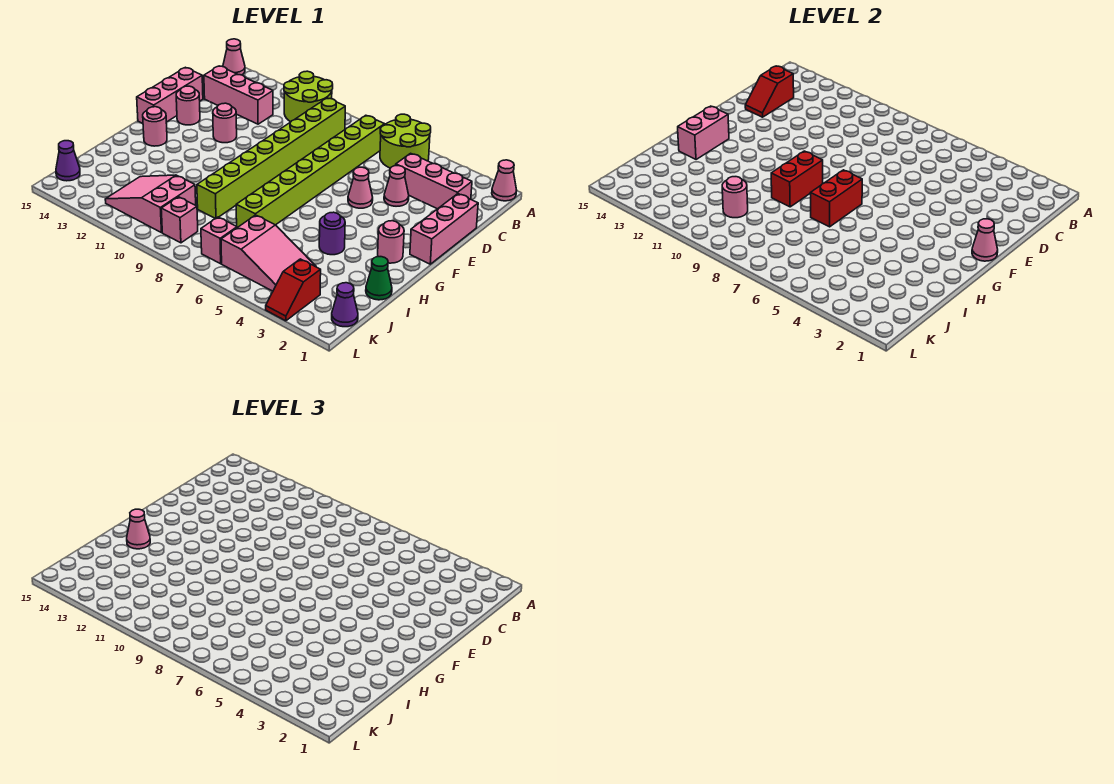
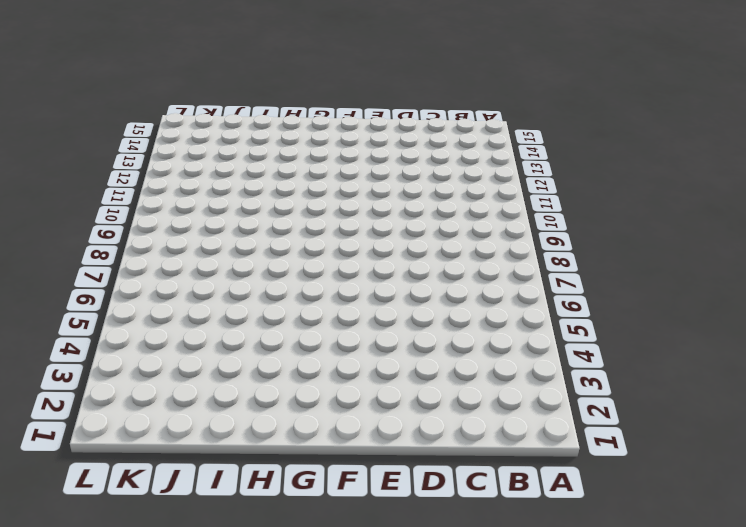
none -> pink cone A1 level 1
none -> lime round brick A5:B6 level 1
none -> lime round brick A10:B11 level 1
none -> pink cone A15 level 1

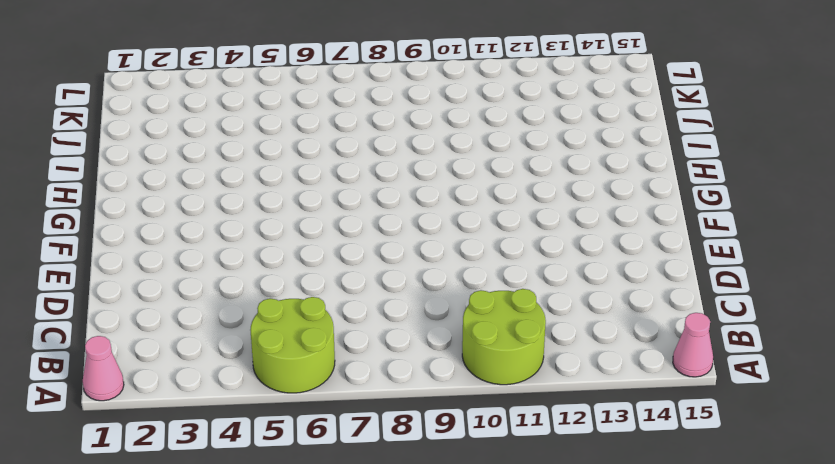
none -> lime brick B7:I7 level 1
none -> lime brick B9:I9 level 1
none -> pink brick C2:C4 level 1
none -> pink brick C12:C14 level 1

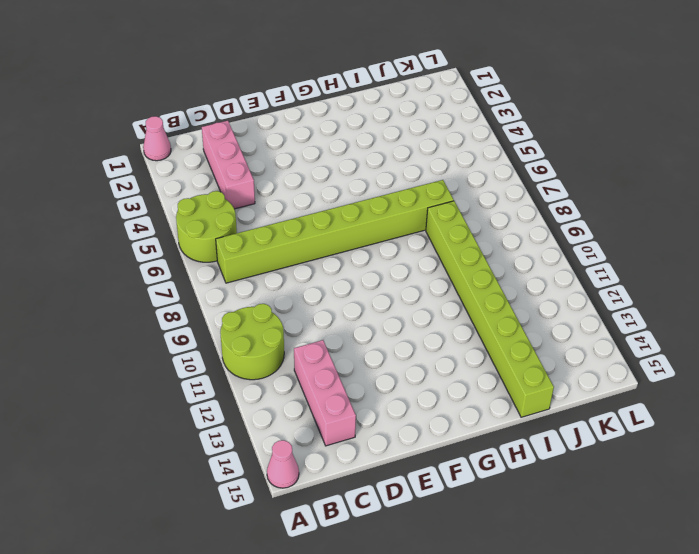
lime brick I8:I15 level 1 -> lime brick B9:I9 level 1
none -> pink brick D1:F1 level 1
none -> pink cone D4 level 1
none -> pink brick D15:F15 level 1
none -> pink cone E5 level 1

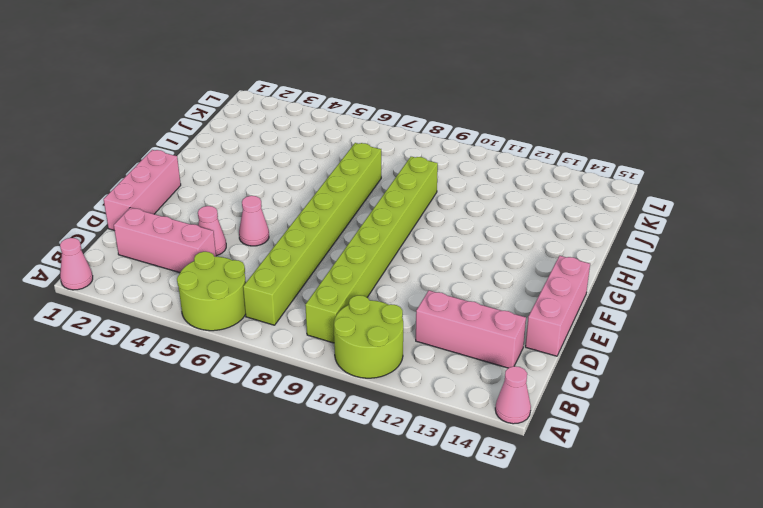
none -> pink round brick E12 level 1
none -> pink round brick E14 level 1
none -> pink round brick G2 level 1
none -> pink round brick G14 level 1

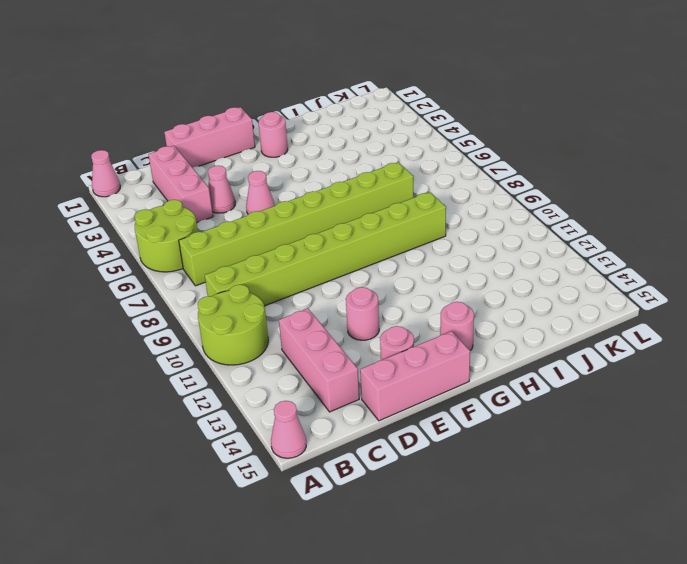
none -> purple round brick H4 level 1
none -> green cone I1 level 1
none -> pink slope J4:K6 level 1 top 6
none -> pink slope J10:K12 level 1 top 10

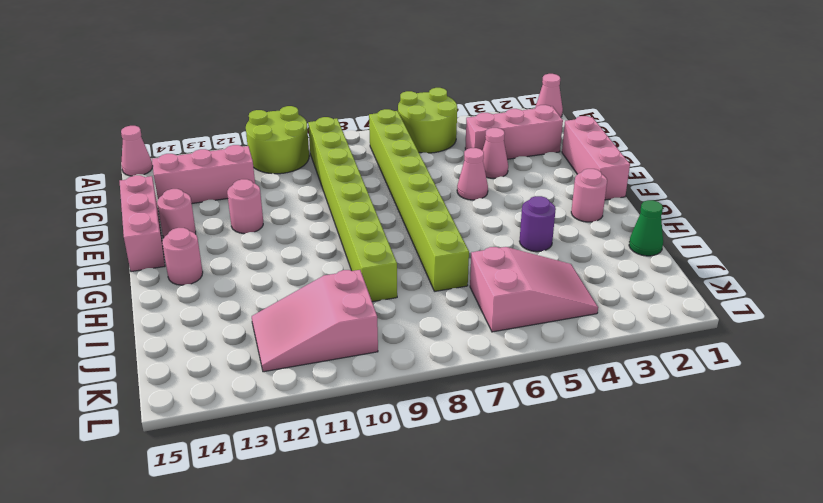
none -> purple cone K1 level 1
none -> red slope K3:L3 level 1 top K
none -> pink brick K7 level 1
none -> pink brick K9 level 1

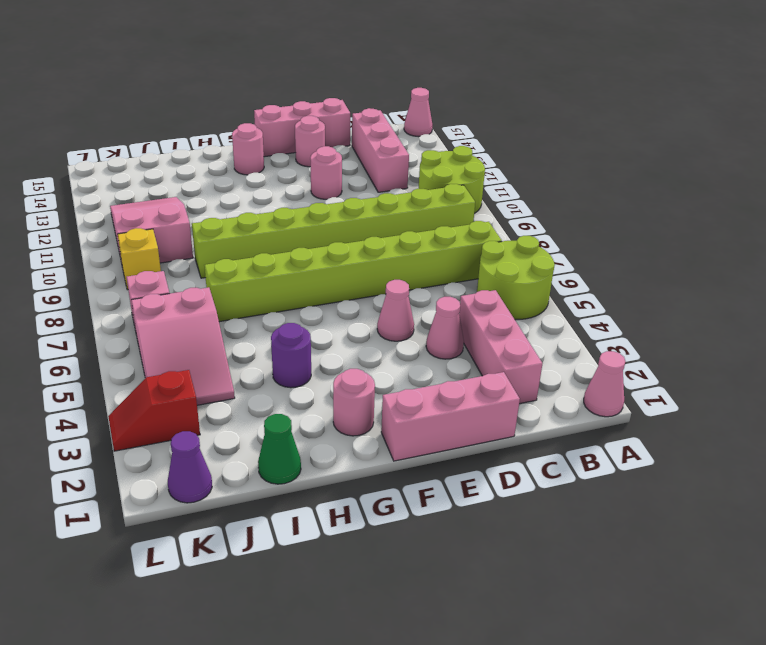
yellow brick K9 level 1 -> pink brick K9 level 1
none -> purple cone K15 level 1
none -> red slope C14:D14 level 2 top C
none -> pink cone F1 level 2
none -> red brick G7:H7 level 2

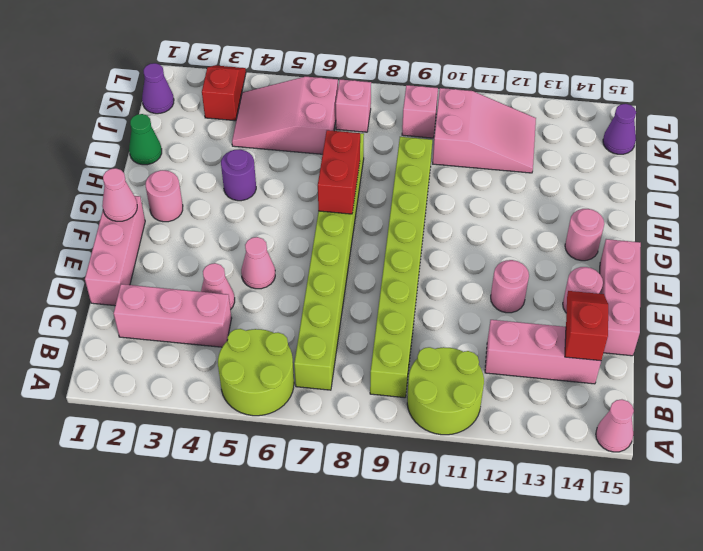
none -> pink cone A1 level 1
none -> red brick G9:H9 level 2
none -> pink brick G14:H14 level 2
none -> pink round brick J10 level 2

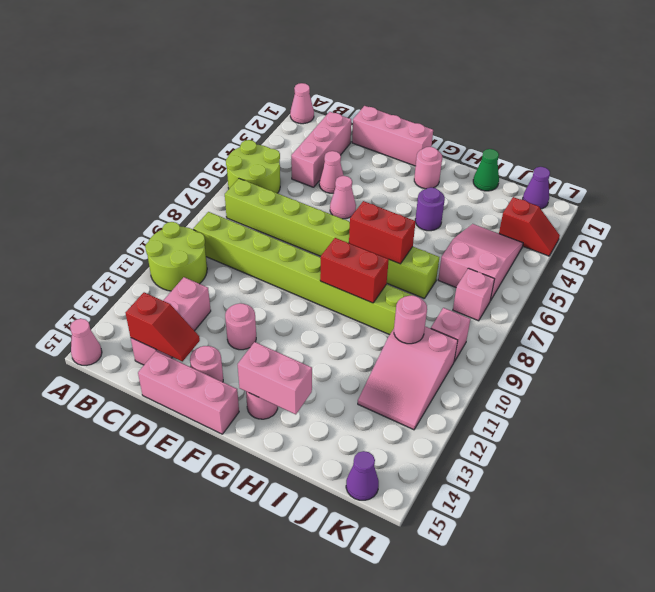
none -> pink cone F1 level 2
none -> pink cone H14 level 3

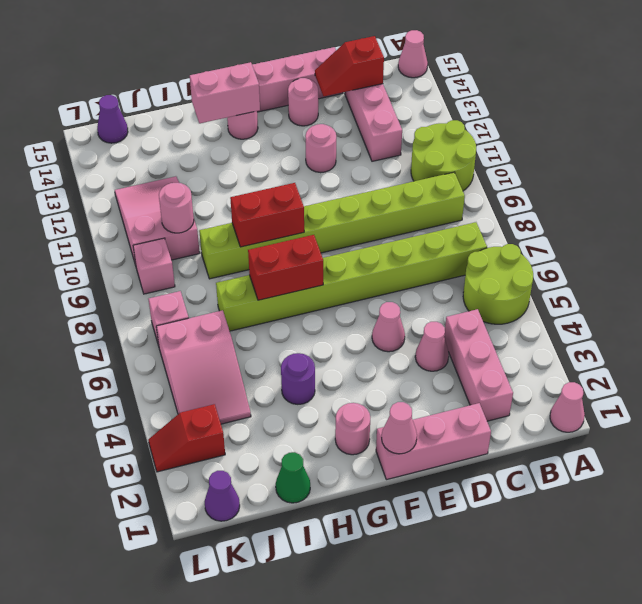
none -> pink cone H14 level 3

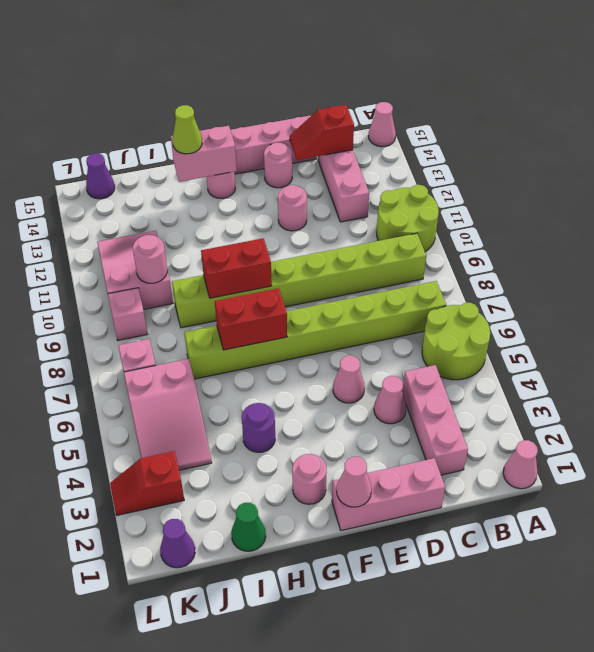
lime cone H14 level 3 -> pink cone H14 level 3

